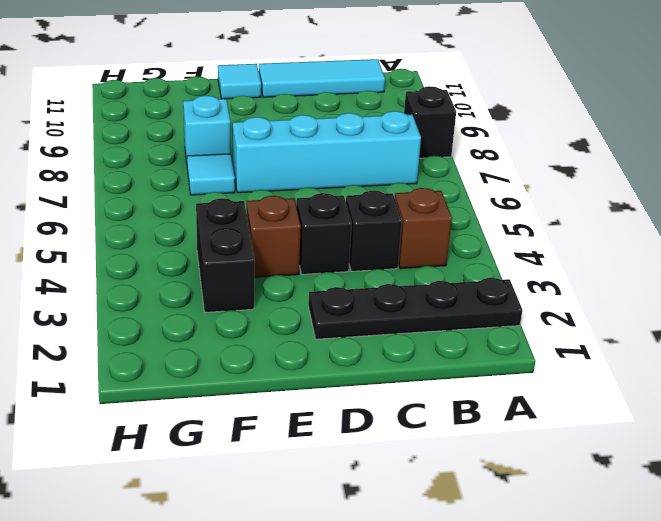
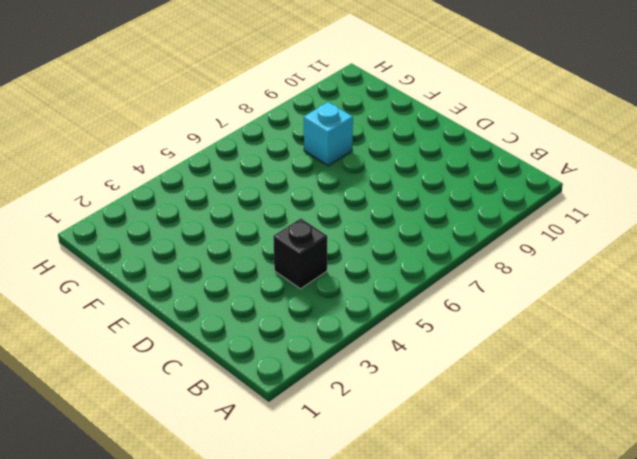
none -> black plate A2:D2 level 1
none -> black brick A8 level 1
none -> brown brick B4 level 1

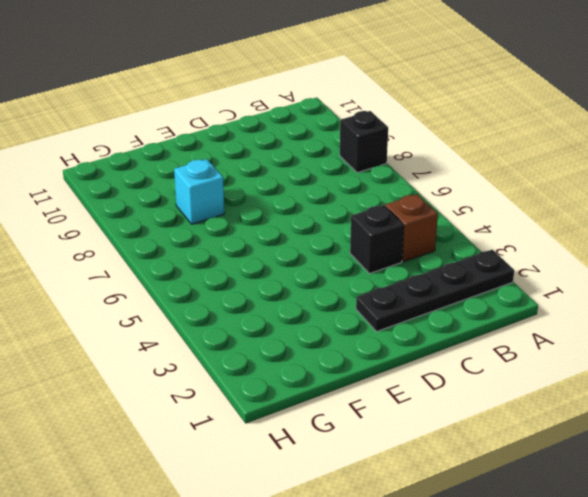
none -> cyan brick B7:E7 level 1
none -> cyan tile B11:D11 level 1
none -> black brick D4 level 1

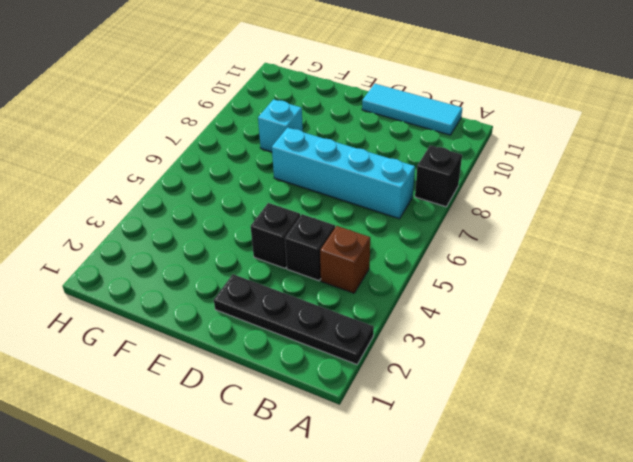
none -> brown brick E4 level 1
none -> cyan tile E11 level 1
none -> black brick F3:F4 level 1

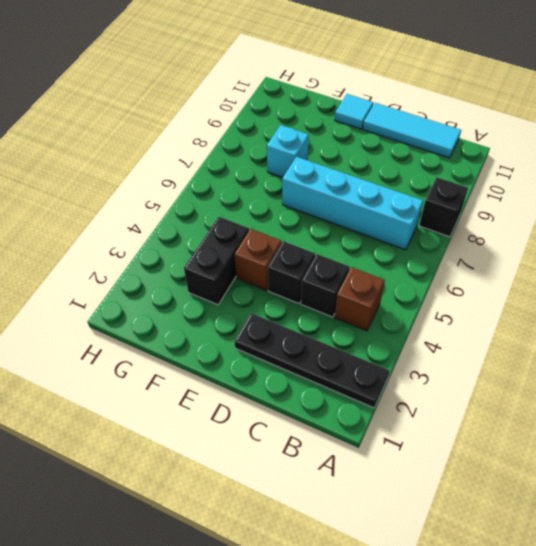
none -> cyan tile F7 level 1

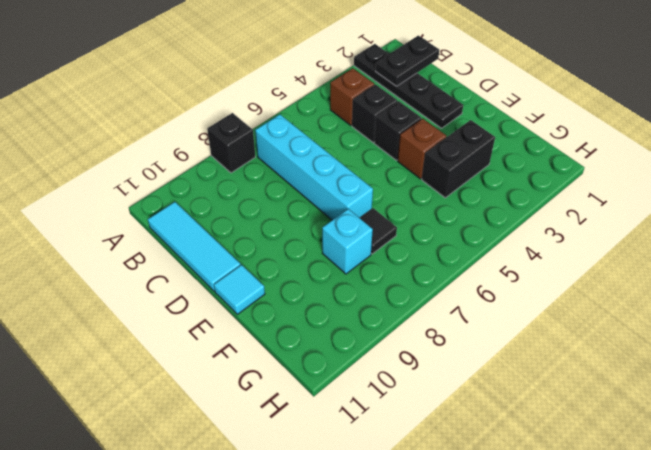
black plate B1:B2 level 2 -> none
black tile F7 level 1 -> cyan tile F7 level 1

